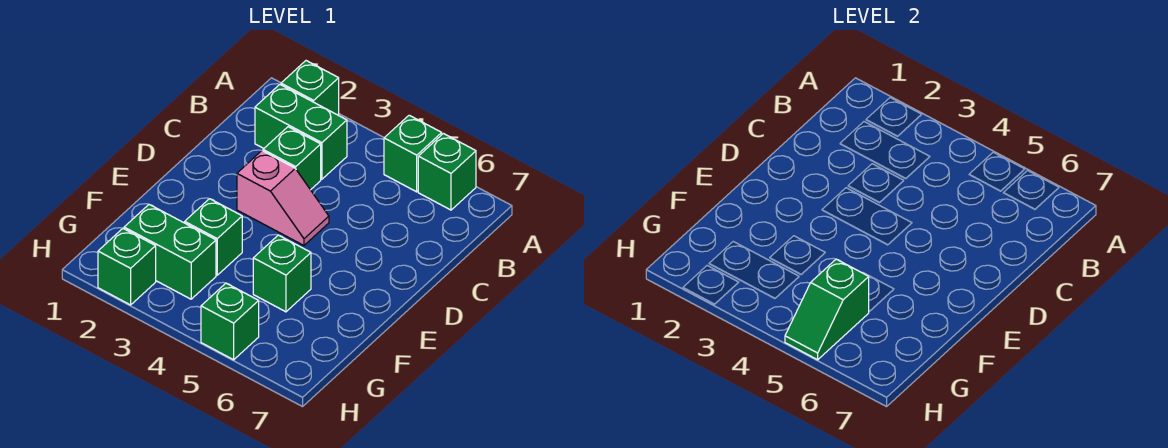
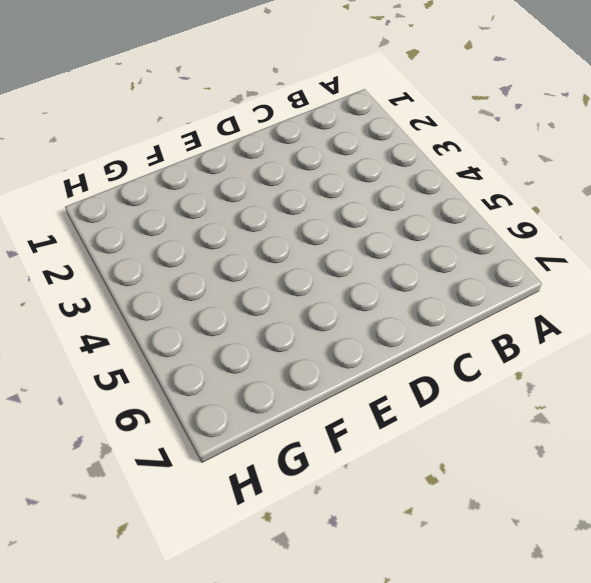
none -> green brick A2 level 1
none -> green brick A5 level 1
none -> green brick A6 level 1

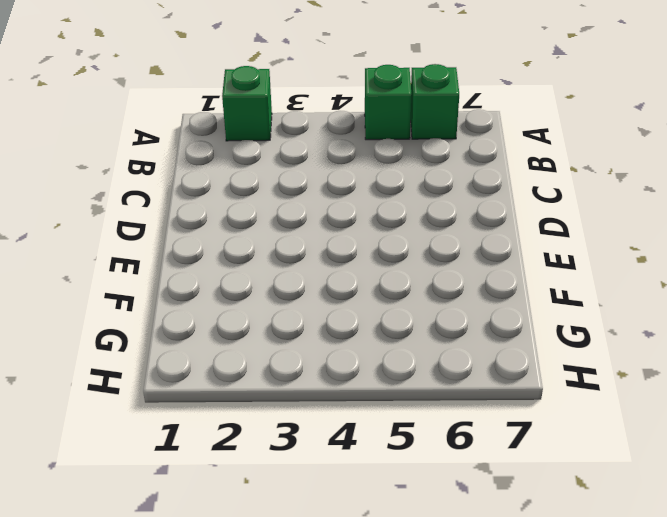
none -> green brick B2:B3 level 1
none -> green brick C3 level 1
none -> pink slope D3:D4 level 1 top 3

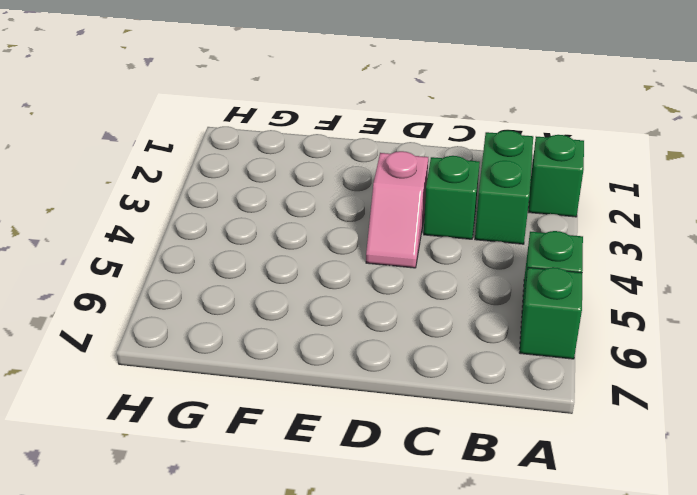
none -> green brick F3 level 1
none -> green brick F5 level 1
none -> green brick G2:G3 level 1

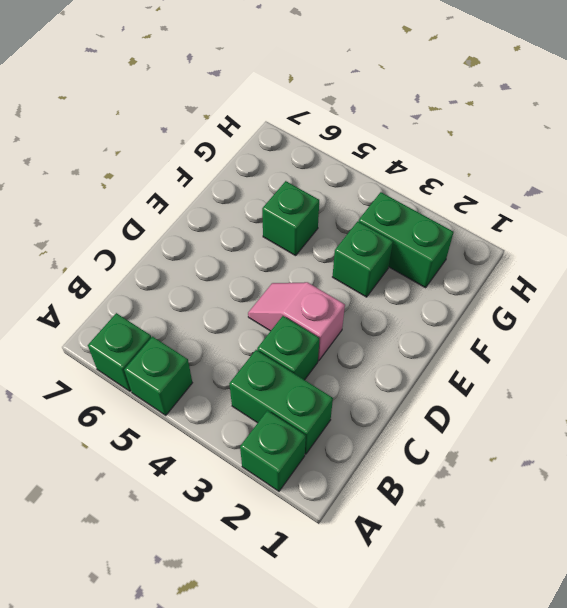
none -> green brick H2 level 1
none -> green brick H5 level 1
none -> green slope G5:H5 level 2 top G

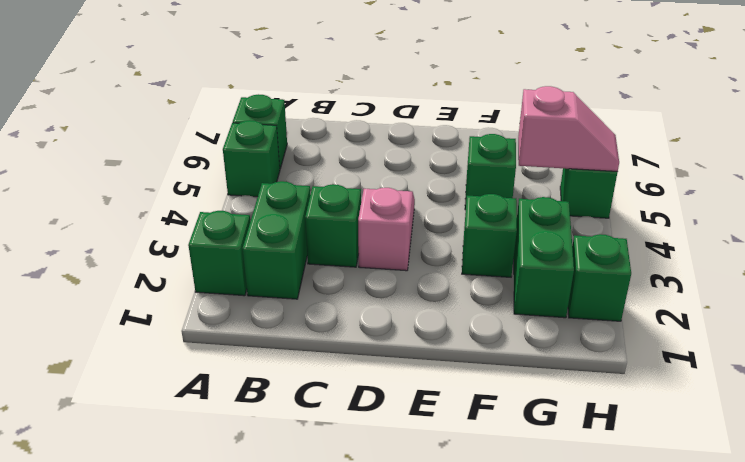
pink slope G5:H5 level 2 top G -> green slope G5:H5 level 2 top G

